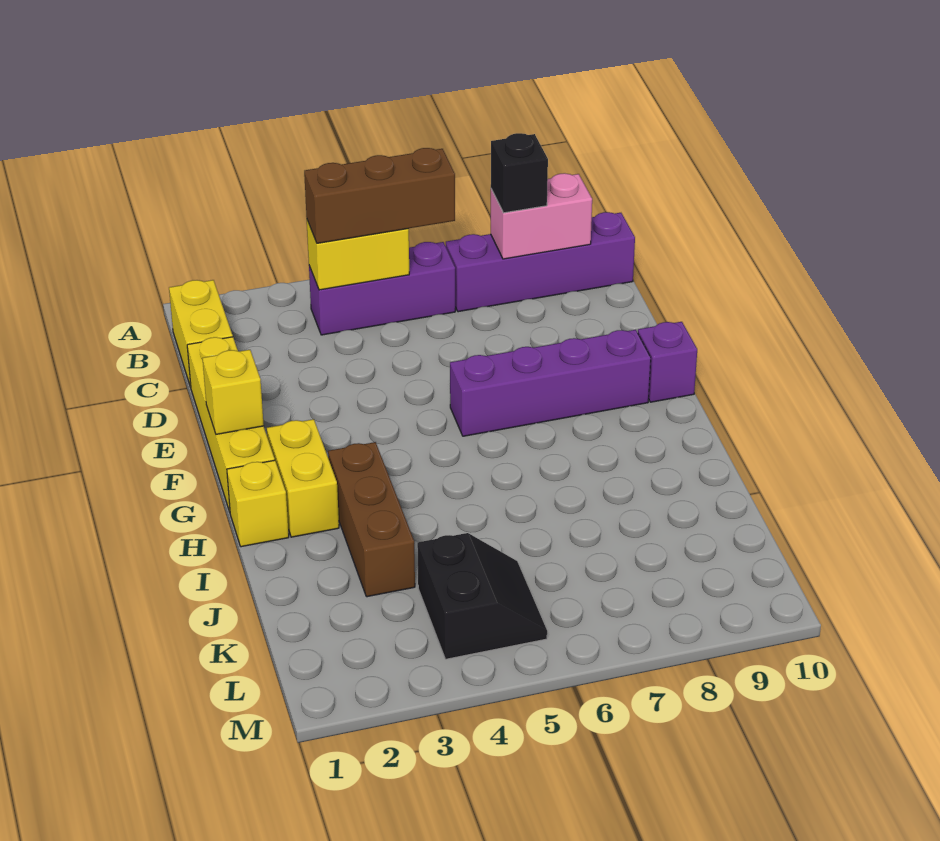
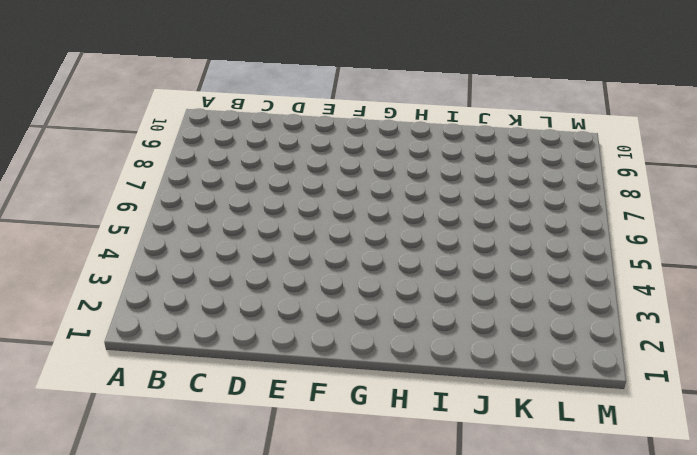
none -> yellow brick B1:C1 level 1
none -> purple brick B4:B6 level 1
none -> purple brick B7:B10 level 1

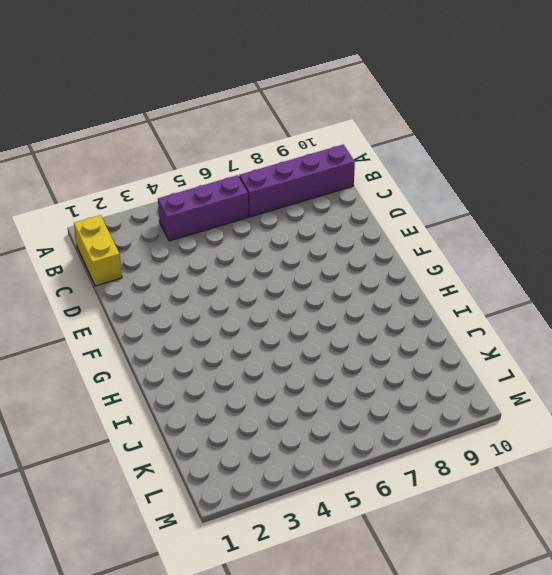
none -> yellow brick D1:G1 level 1
none -> purple brick F6:F9 level 1
none -> purple brick F10 level 1

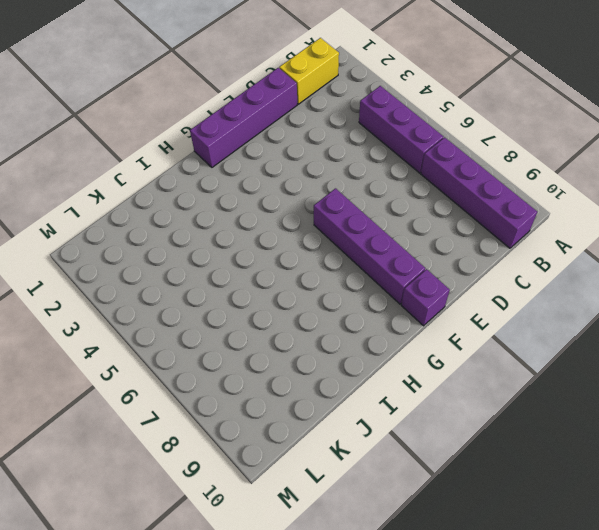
purple brick D1:G1 level 1 -> yellow brick D1:G1 level 1
none -> yellow brick G2:H2 level 1
none -> yellow brick H1 level 1
none -> brown brick H3:J3 level 1

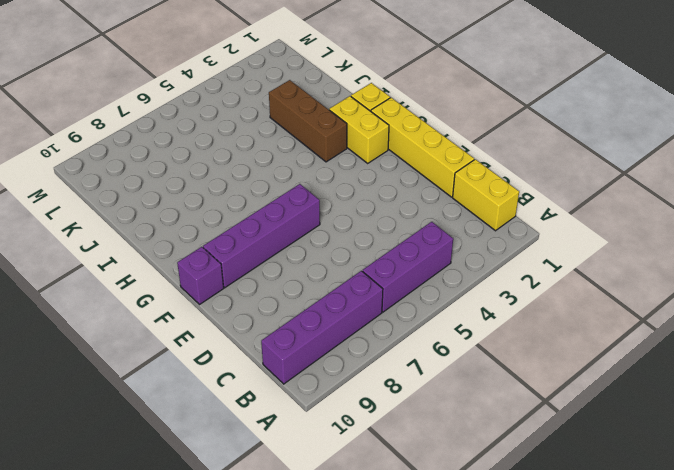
none -> black slope K4:L5 level 1 top 4
none -> yellow brick B4:B5 level 2
none -> pink brick B8:B9 level 2

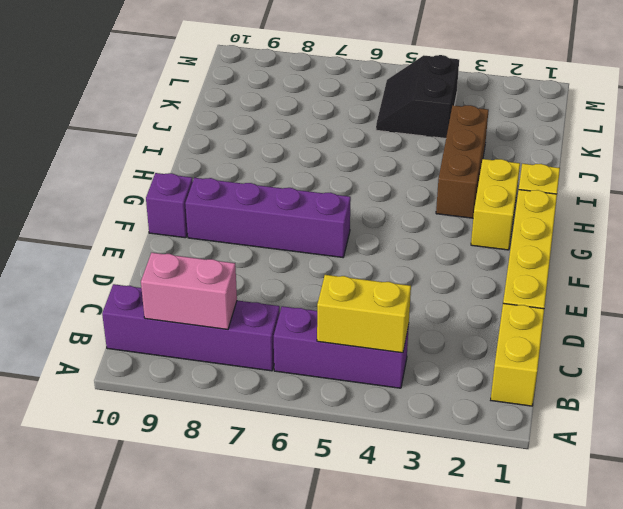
none -> yellow brick F1 level 2
none -> brown brick B4:B6 level 3
none -> black brick B8 level 3

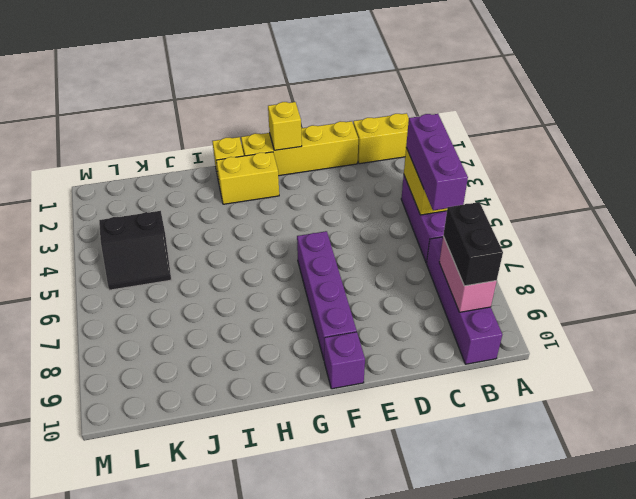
purple brick B4:B6 level 3 -> brown brick B4:B6 level 3
black brick B8:B9 level 3 -> black brick B8 level 3
none -> brown brick H3:J3 level 1

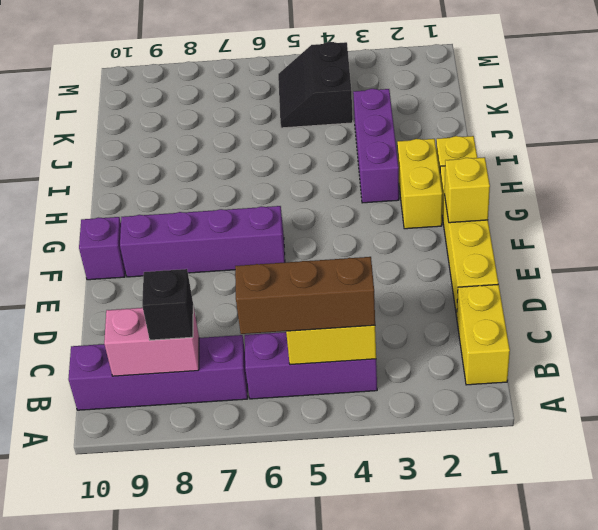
purple brick H3:J3 level 1 -> brown brick H3:J3 level 1

